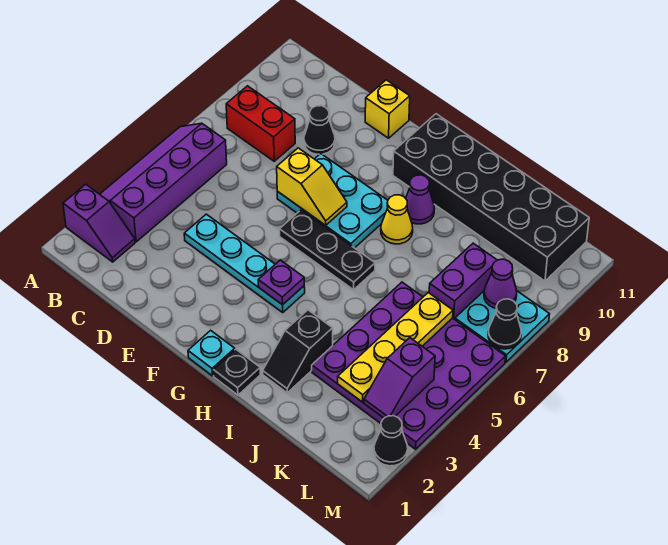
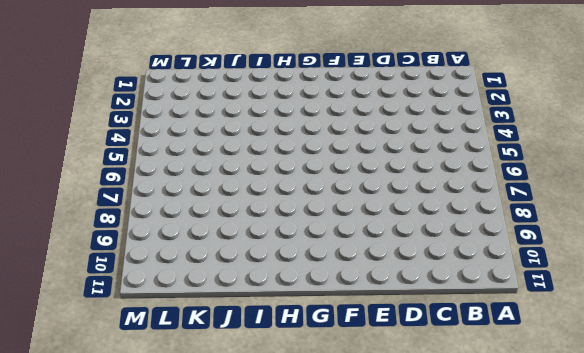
none -> purple slope A2:B2 level 1 top A
none -> purple slope A3:B6 level 1 top B
none -> red brick B8:C8 level 1

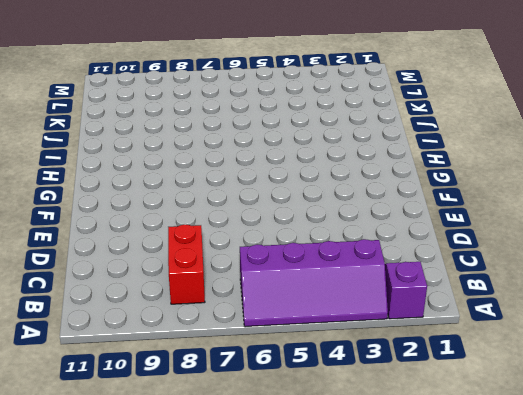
none -> cyan plate D4:G4 level 1
none -> black cone D9 level 1
none -> cyan plate E7:G8 level 1

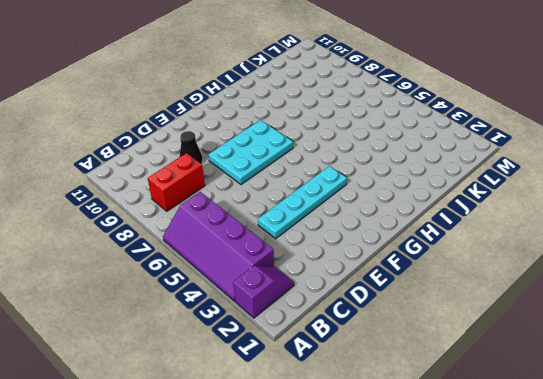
none -> yellow brick E11 level 1
none -> black plate F6:H6 level 1
none -> cyan plate G1 level 1

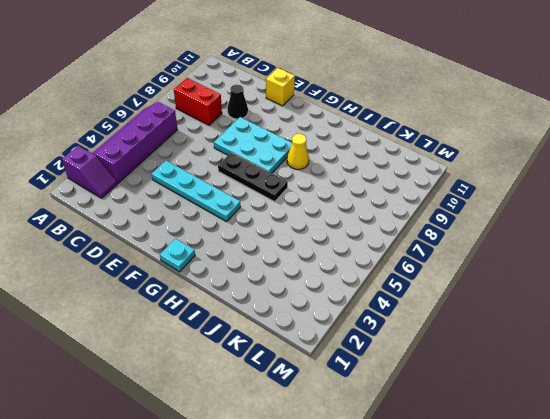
none -> black brick G10:L11 level 1
none -> black plate H1 level 1
none -> purple cone H9 level 1

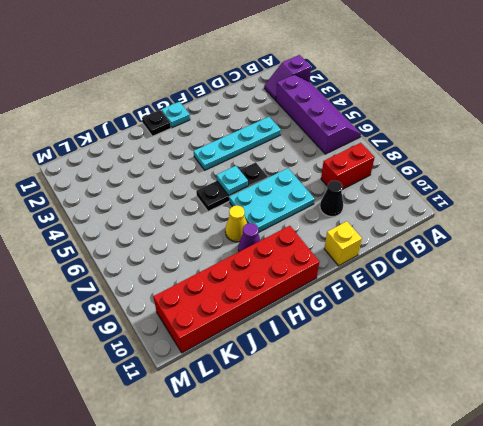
cyan plate G6 level 2 -> none
red brick G10:L11 level 1 -> black brick G10:L11 level 1
none -> black slope I2:I3 level 1 top 3
none -> purple plate J3:M6 level 1
none -> purple brick K7:K8 level 1

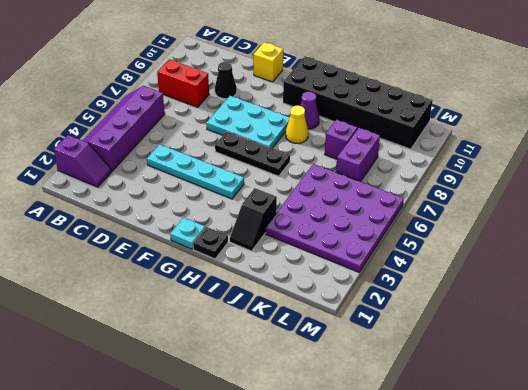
purple brick J8 level 1 -> none
none -> cyan plate L7:M8 level 1
none -> black cone M2 level 1
none -> yellow slope E7:F7 level 2 top E

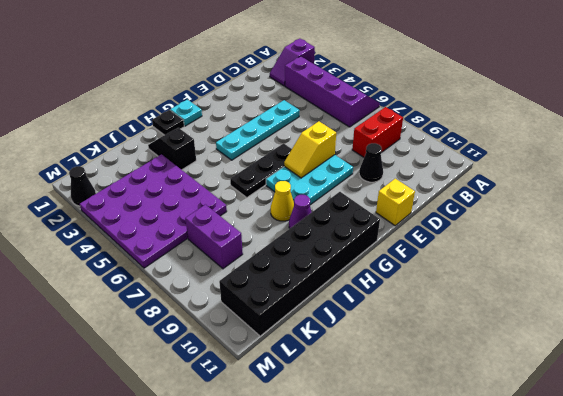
none -> cyan plate L7:M8 level 1
none -> purple plate G4 level 2
none -> yellow plate K3:K6 level 2

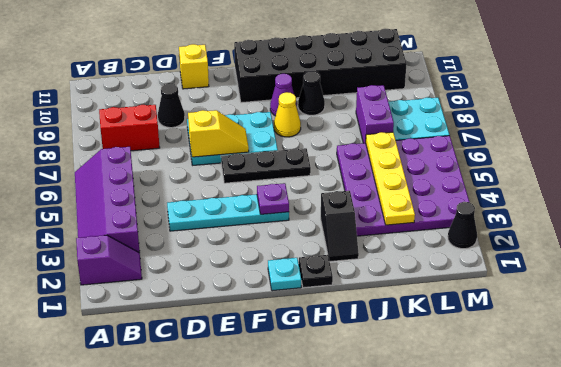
black cone I9 level 1 -> black cone M7 level 2
none -> purple slope L3:L4 level 2 top 4
none -> purple cone L8 level 2

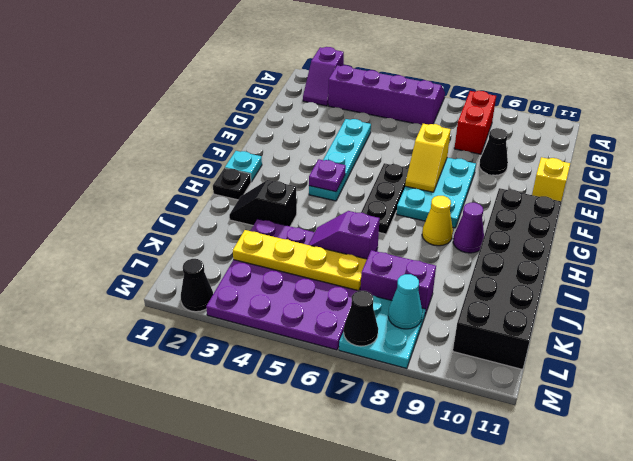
purple slope J5:J6 level 2 top 6 -> purple slope L3:L4 level 2 top 4
cyan cone L8 level 2 -> purple cone L8 level 2

